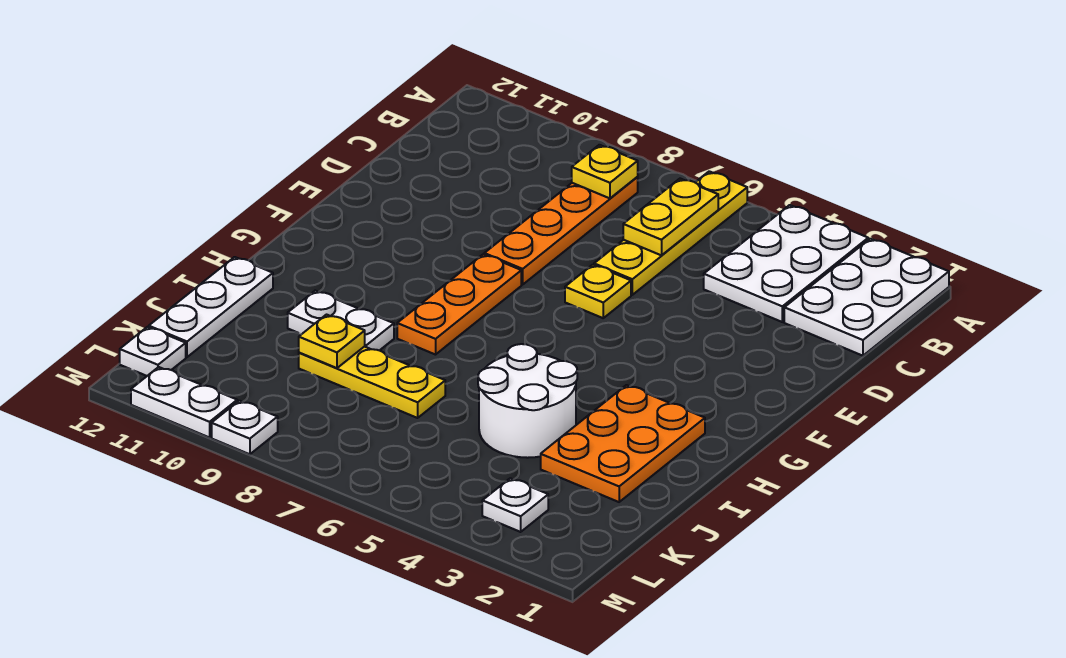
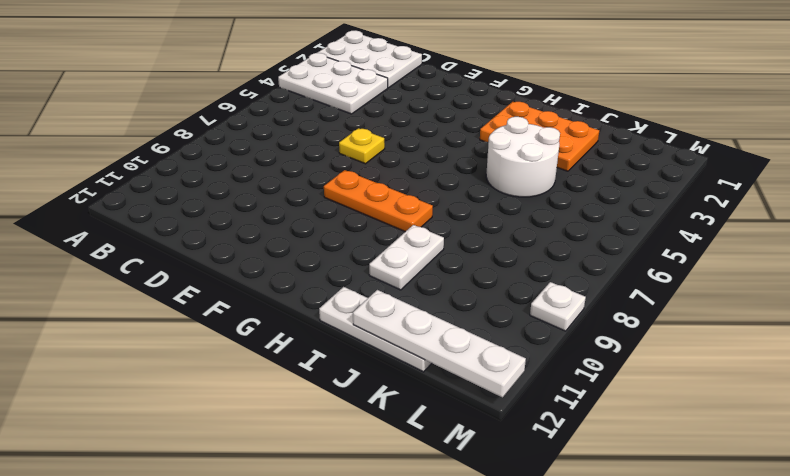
white plate J12:M12 level 2 -> none
none -> yellow plate A6:D6 level 1
none -> orange plate B8:E8 level 1
none -> yellow plate J7:J9 level 1

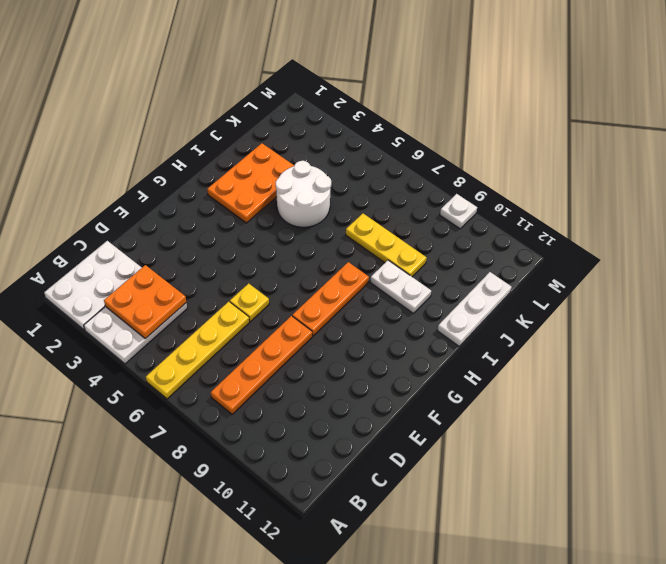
orange plate B3:C4 level 2 -> none
none -> white plate L3 level 1
none -> white plate L12 level 1
none -> white plate M10:M11 level 1

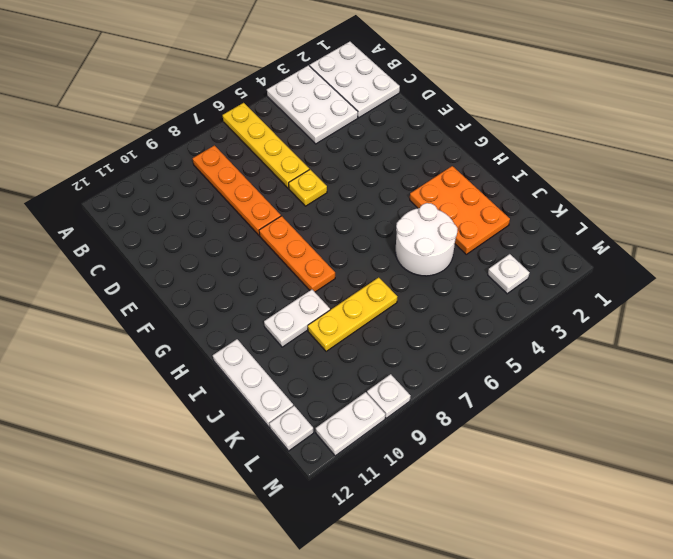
none -> yellow plate B6:C6 level 2
none -> yellow plate B8 level 2
none -> yellow plate J9 level 2

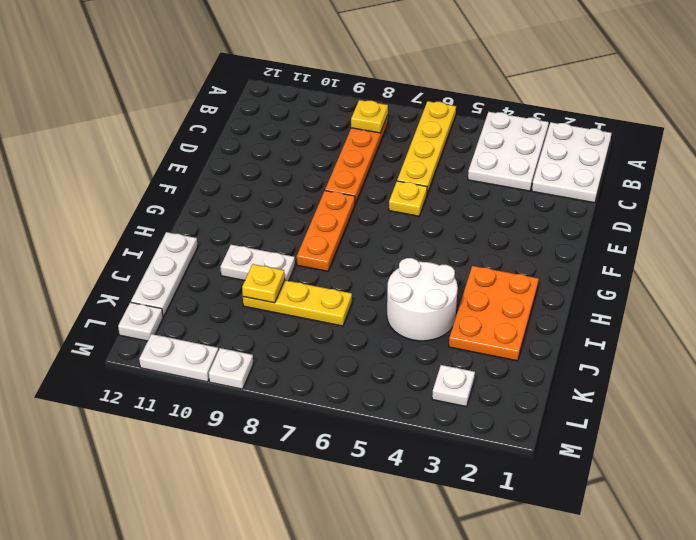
none -> yellow plate B6:C6 level 2

